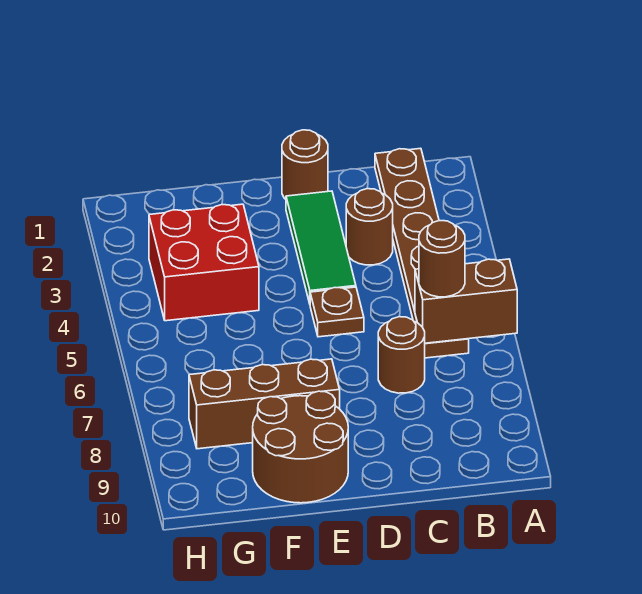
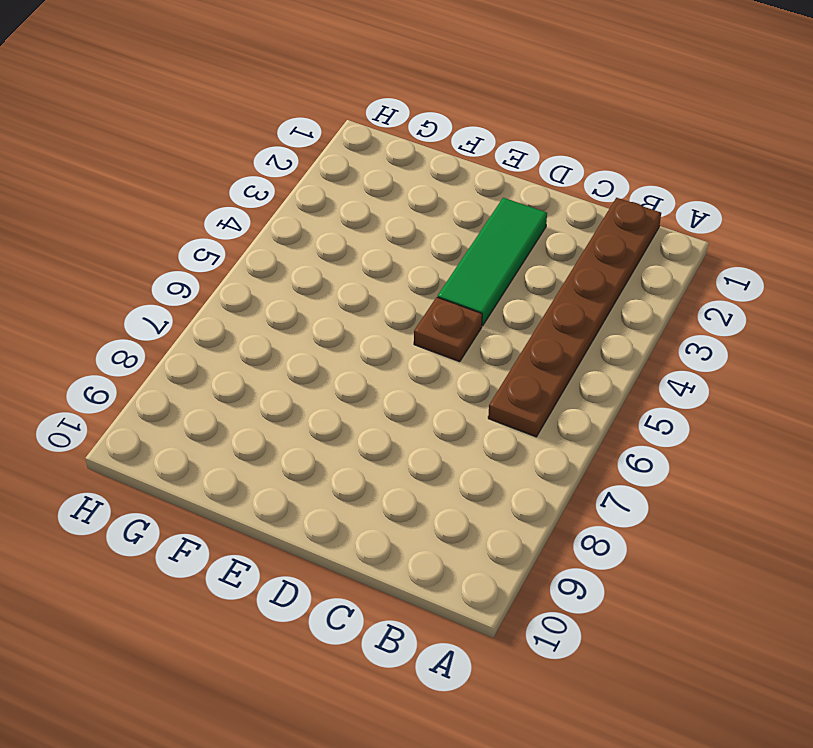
none -> brown round brick C3 level 1
none -> brown round brick C7 level 1

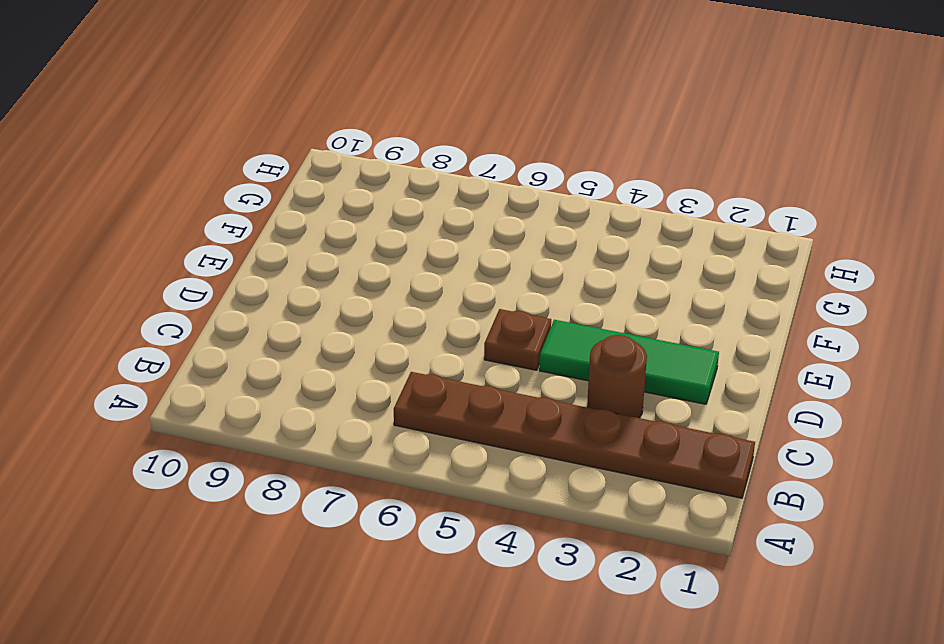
none -> brown round brick C7 level 1
none -> brown round brick D1 level 1

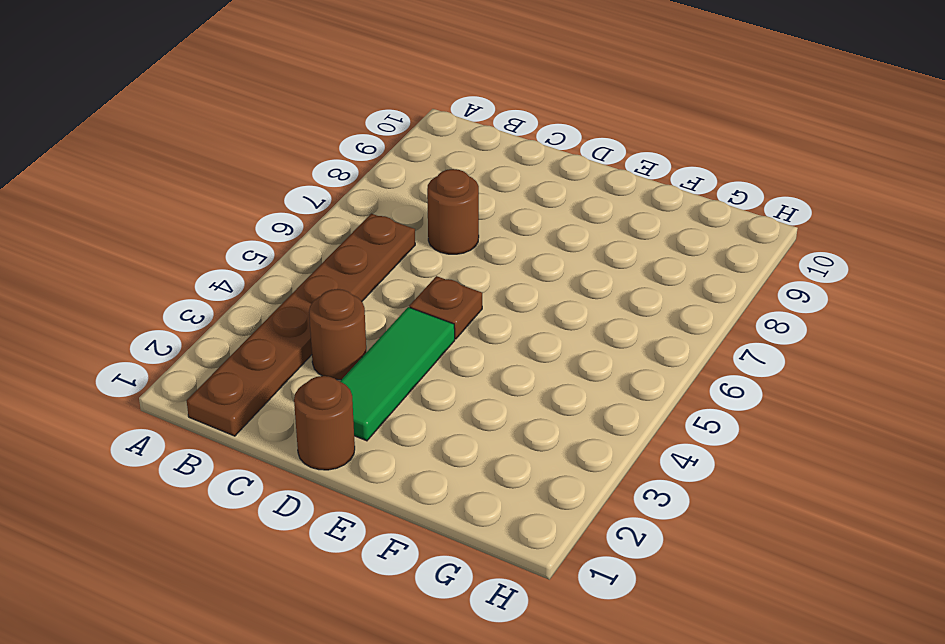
none -> brown brick E8:G8 level 1
none -> brown round brick E9:F10 level 1

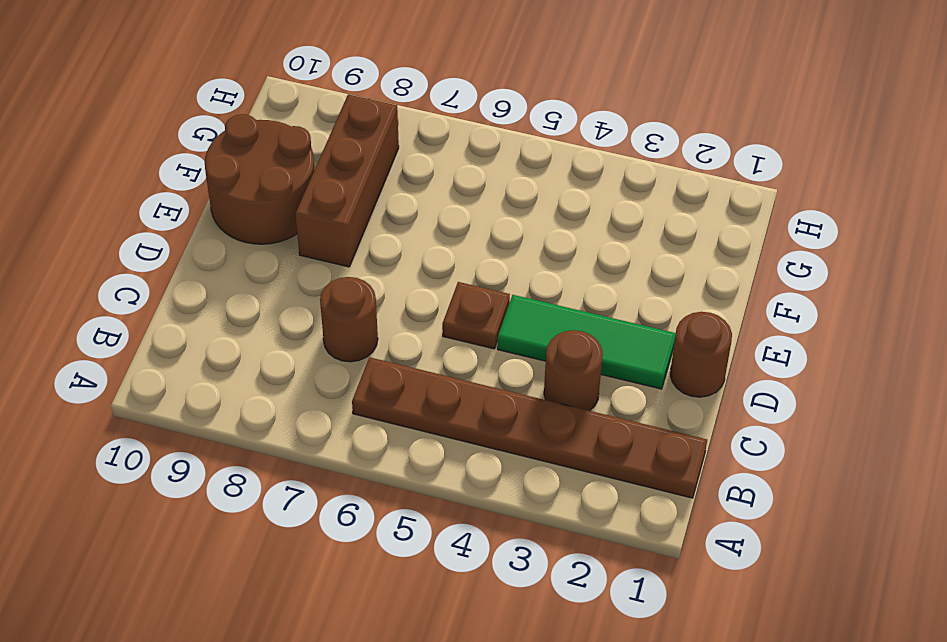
none -> red brick F3:G4 level 1
none -> brown brick A6:B6 level 2

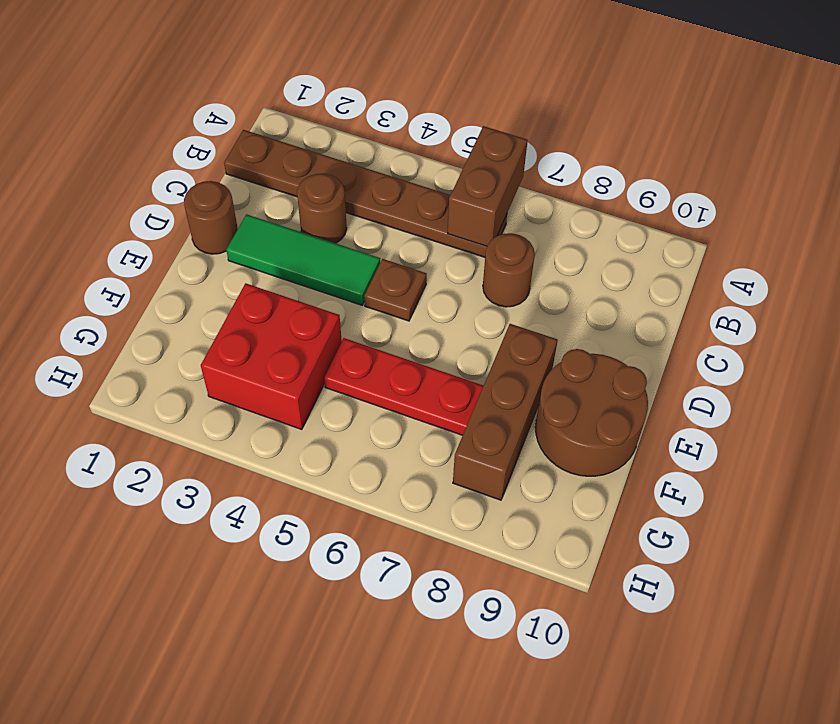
red plate F5:F7 level 1 -> none
none -> brown round brick B6 level 3

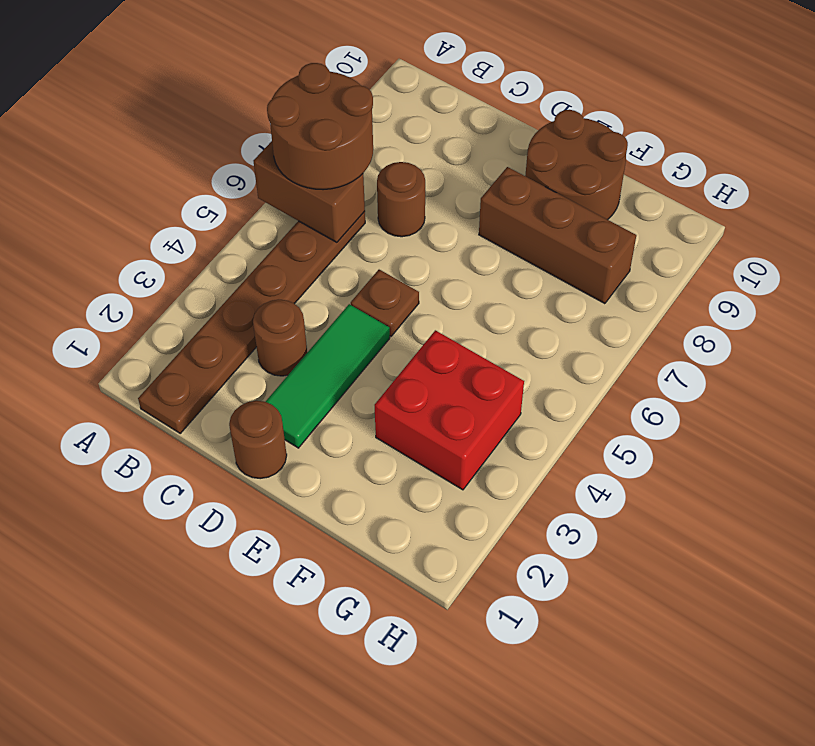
brown round brick A6:B7 level 3 -> brown round brick B6 level 3

